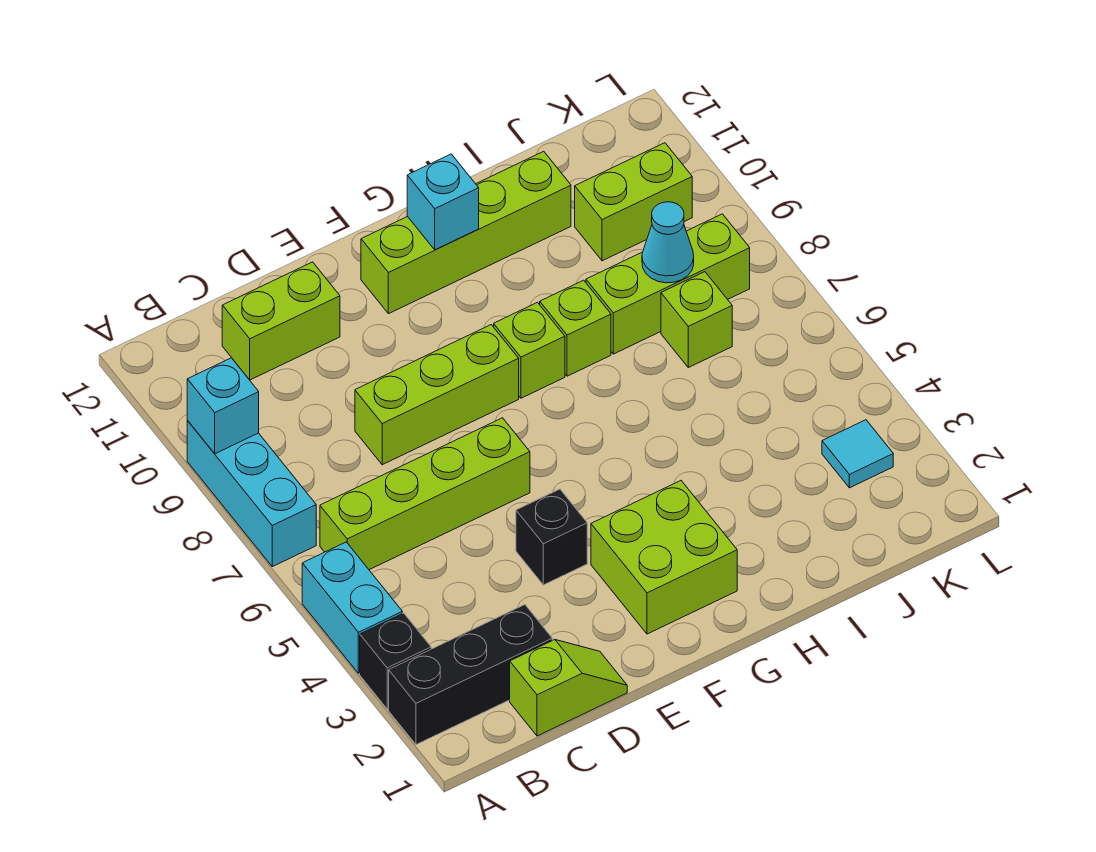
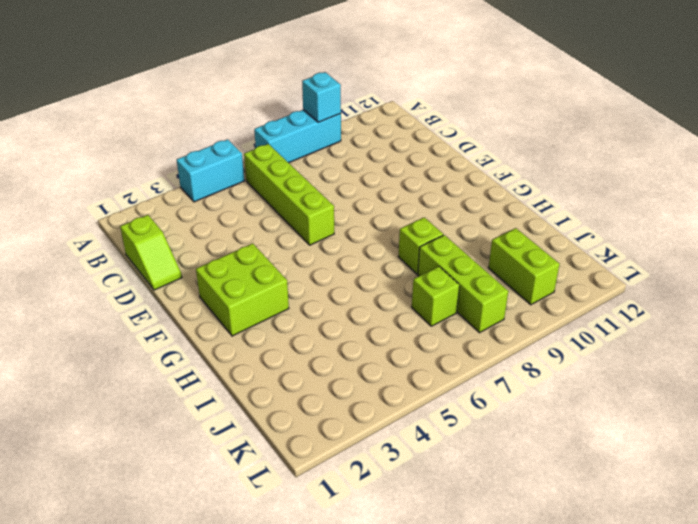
none -> black brick A2:C2 level 1
none -> black brick A3 level 1
none -> lime brick C11:D11 level 1

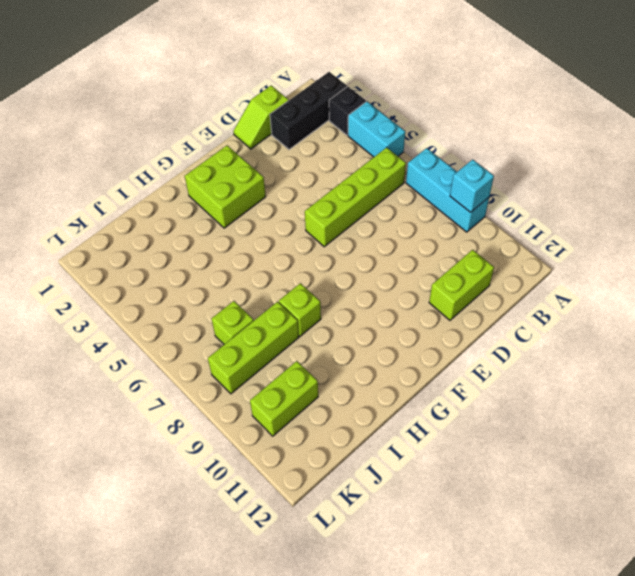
none -> lime brick D8:F8 level 1
none -> black brick E4 level 1
none -> lime brick F11:I11 level 1

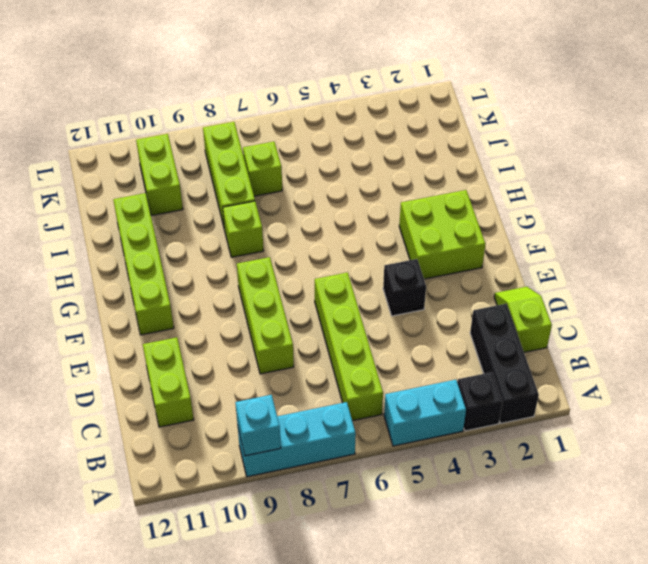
none -> lime brick G8 level 1
none -> cyan tile K3 level 1
none -> cyan brick G11 level 2

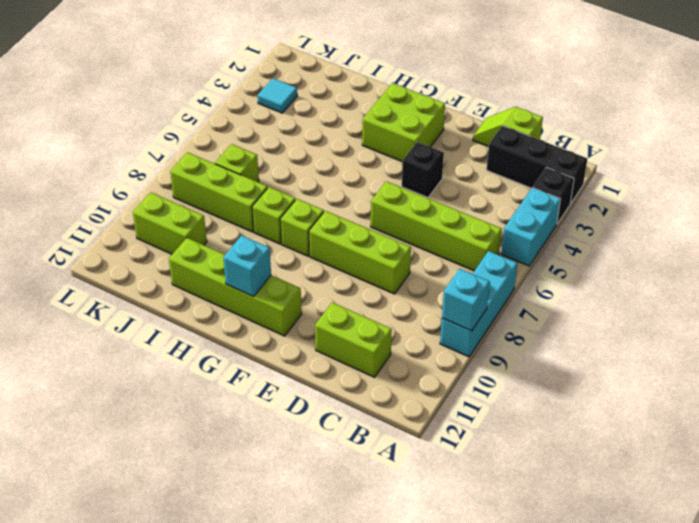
none -> cyan cone J8 level 2

